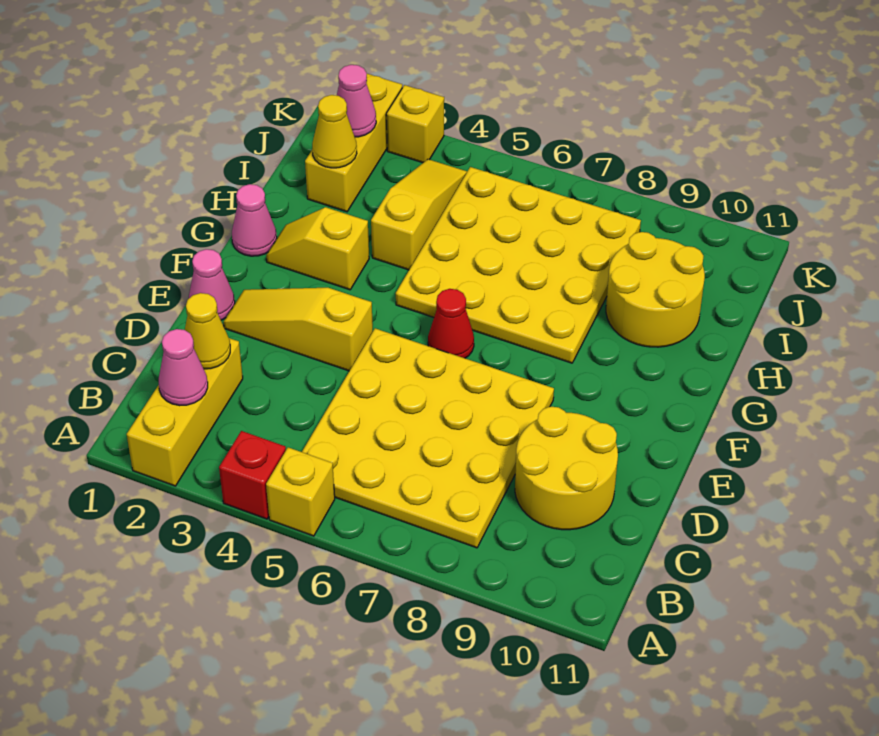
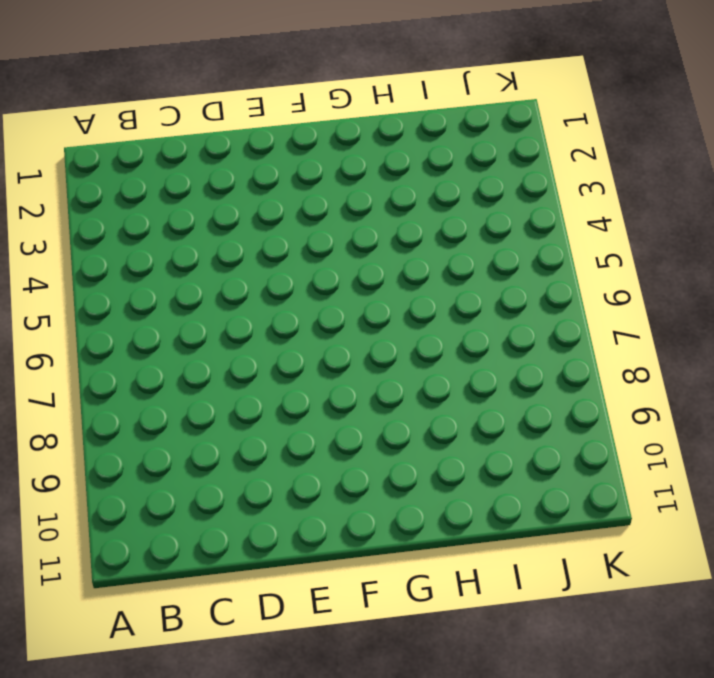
none -> yellow brick A2:C2 level 1
none -> red brick A4 level 1
none -> yellow brick A5 level 1

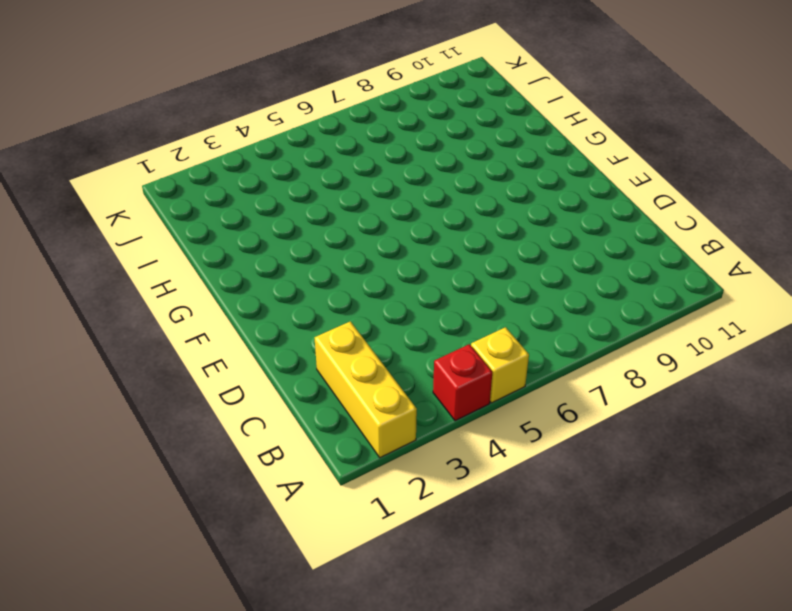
none -> yellow plate B5:E8 level 1
none -> yellow round brick C9:D10 level 1
none -> pink cone E1 level 1

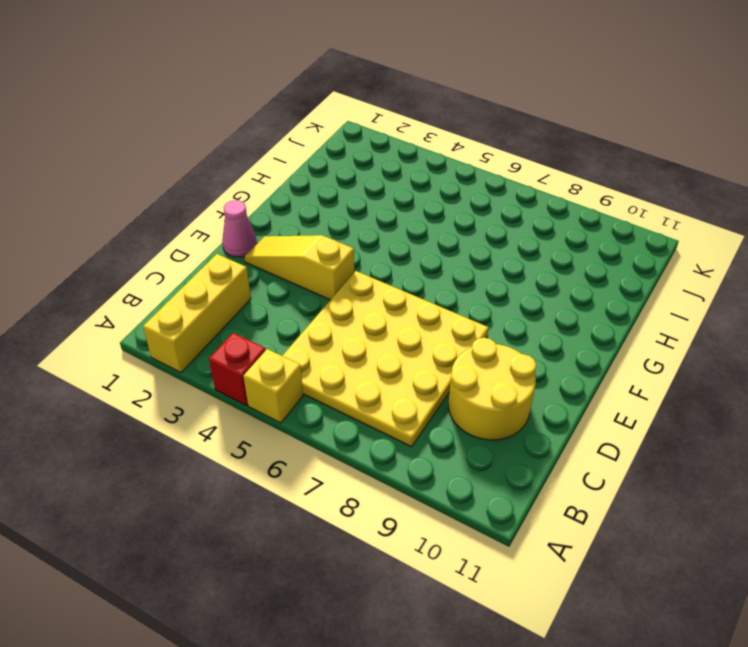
none -> red cone F6 level 1
none -> pink cone G1 level 1
none -> yellow slope G2:G3 level 1 top 3

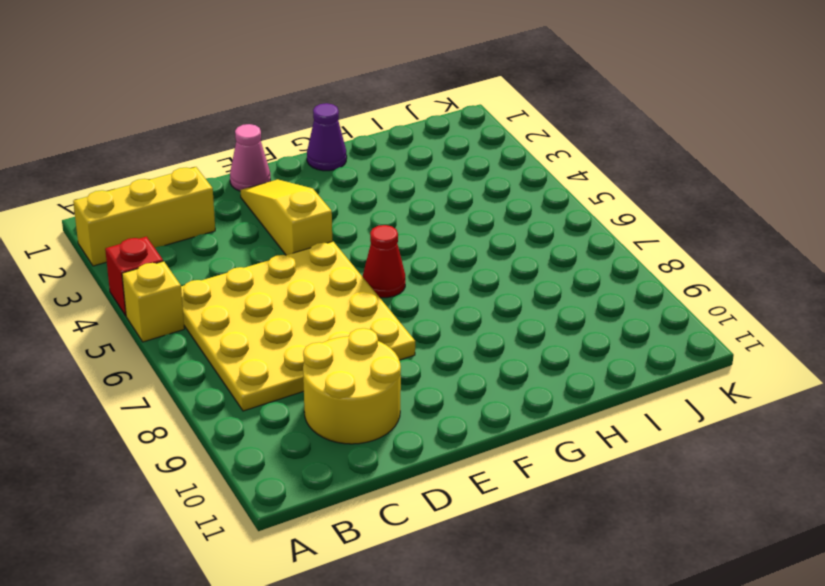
purple cone G1 level 1 -> pink cone G1 level 1
none -> yellow slope G2:G3 level 1 top 3
none -> yellow plate G5:J8 level 1
none -> yellow slope H4:J4 level 1 top H

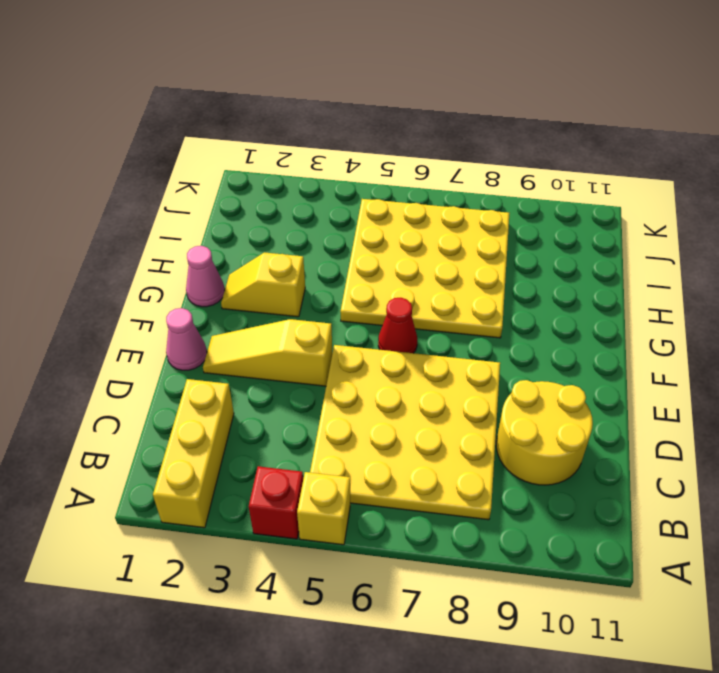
none -> yellow slope H4:J4 level 1 top H
none -> yellow round brick H9:I10 level 1
none -> yellow brick I2:K2 level 1

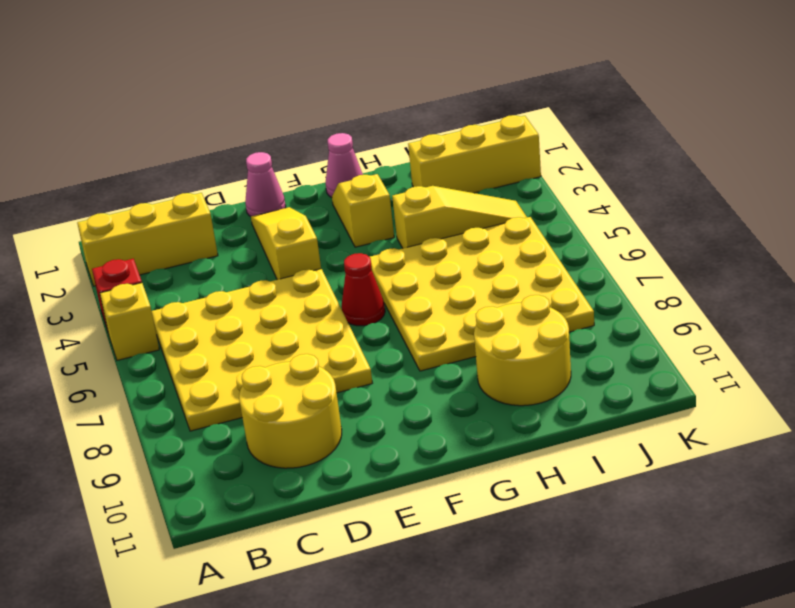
none -> yellow brick K3 level 1
none -> pink cone B2 level 2
none -> yellow cone C2 level 2

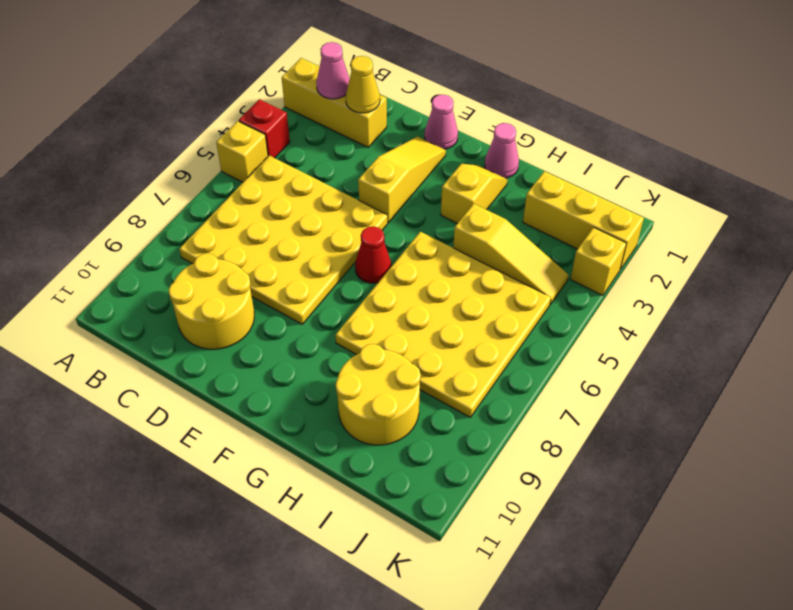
none -> yellow cone I2 level 2
none -> pink cone J2 level 2

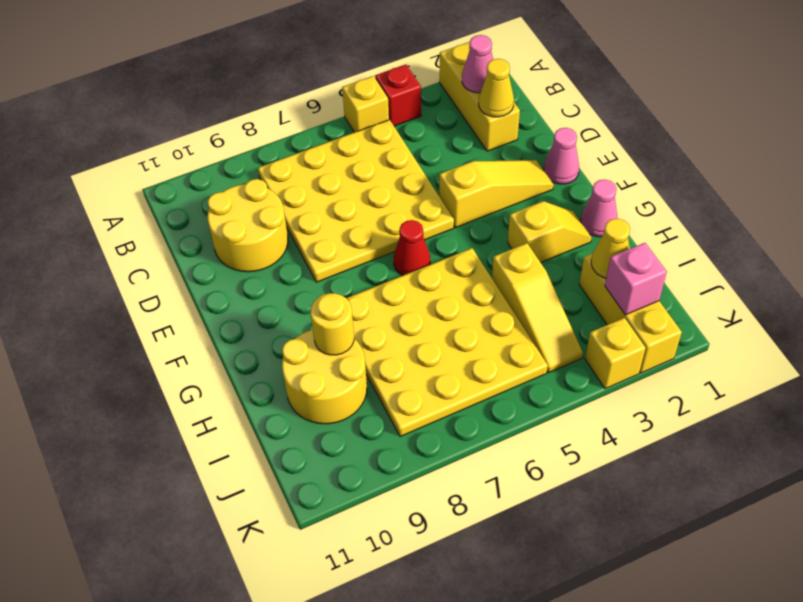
yellow round brick H9 level 2 -> none
pink brick J2 level 2 -> pink cone J2 level 2

